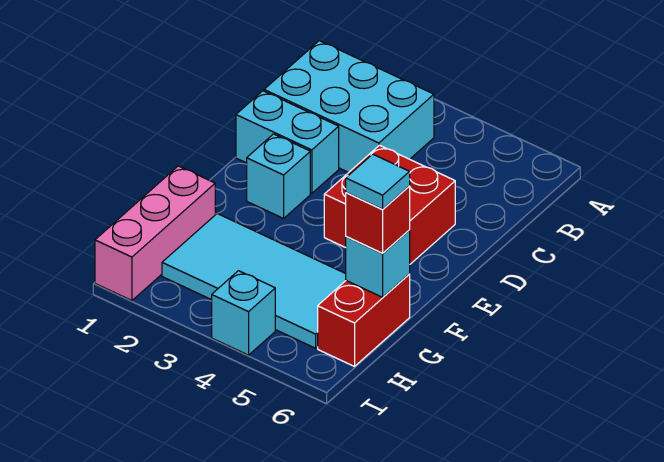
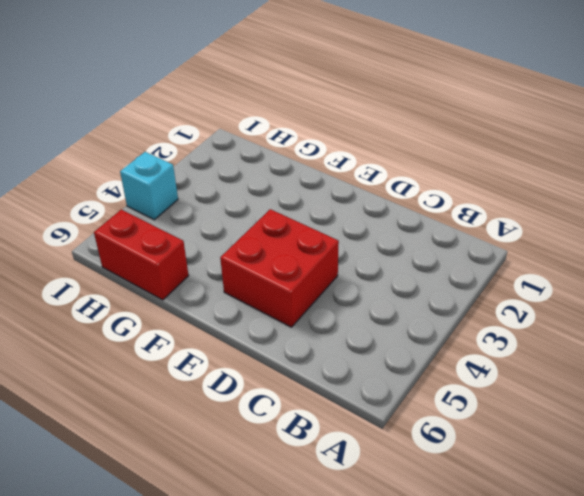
none -> cyan brick B1:C3 level 1
none -> cyan brick D1:D2 level 1

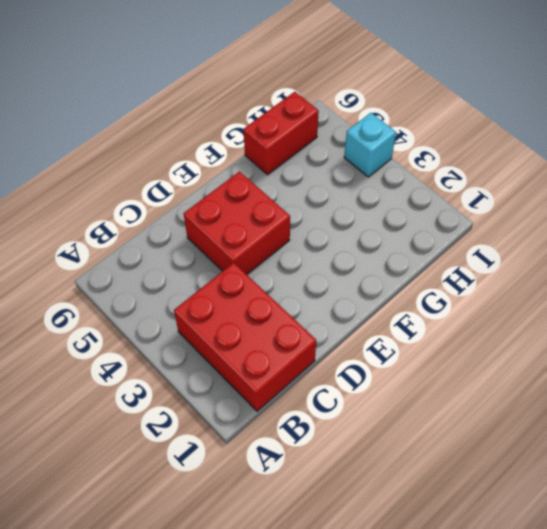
red brick B1:C3 level 1 -> cyan brick B1:C3 level 1
none -> cyan brick D1:D2 level 1
none -> cyan brick E2 level 1

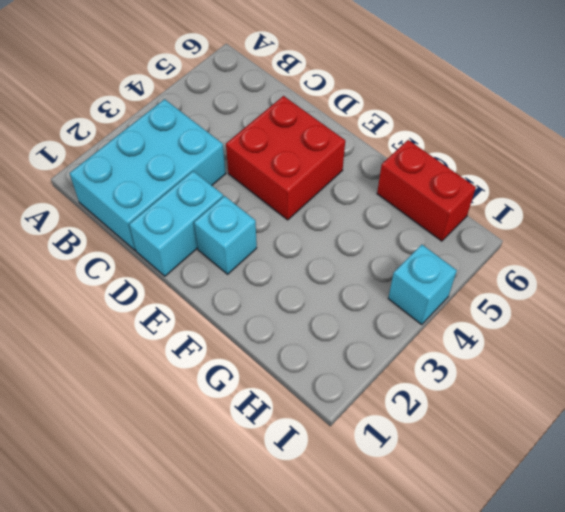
none -> pink brick G1:I1 level 1
none -> cyan tile G2:H5 level 1

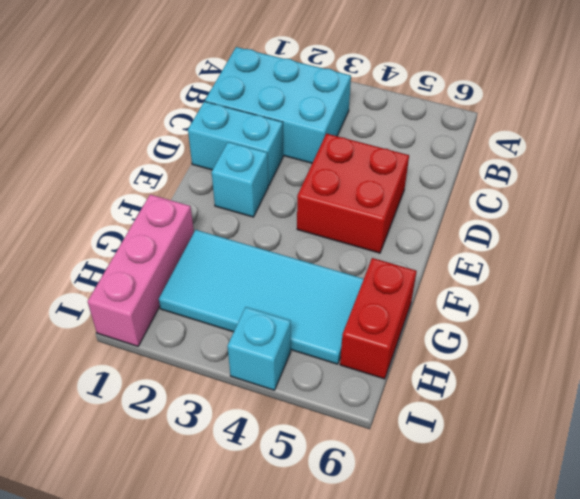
none -> cyan brick G6 level 2
none -> red brick G6 level 3

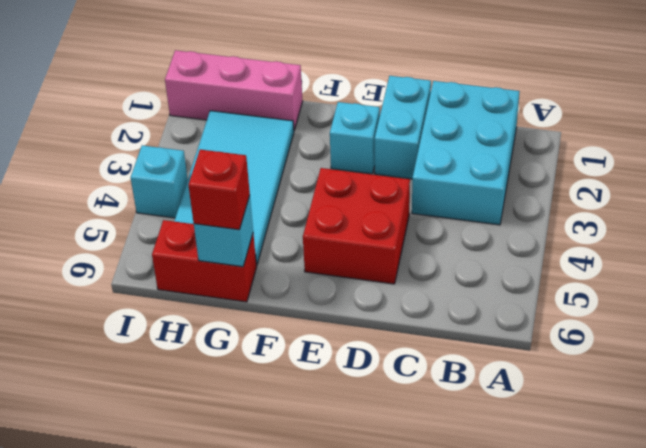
none -> cyan tile G6 level 4

